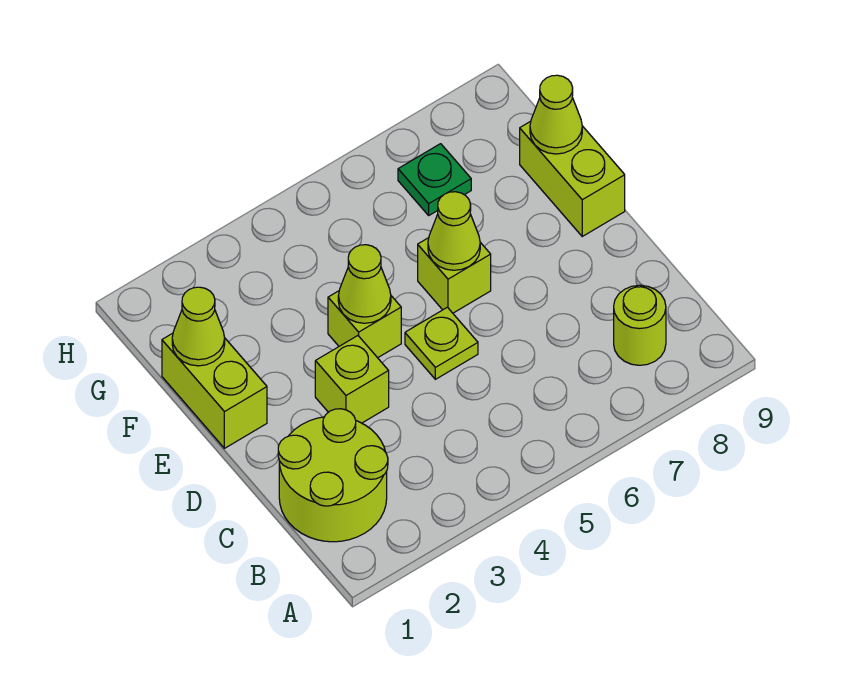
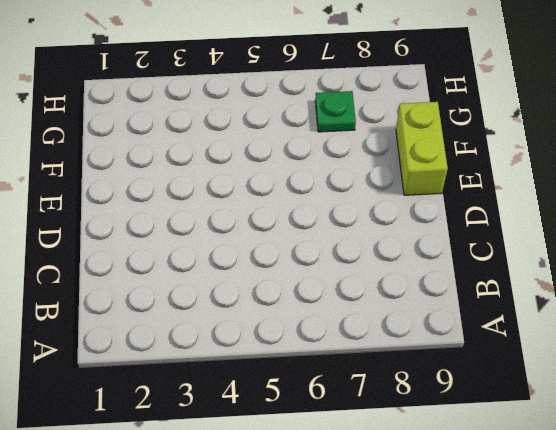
none -> lime round brick B1:C2 level 1
none -> lime round brick B8 level 1
none -> lime brick D3 level 1

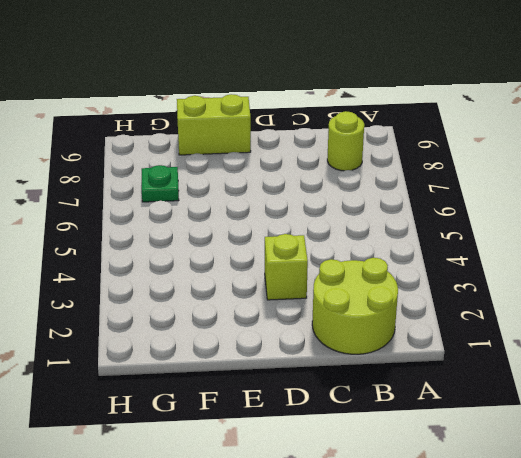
none -> lime plate D5 level 1
none -> lime brick E1:F1 level 1
none -> lime brick E4 level 1

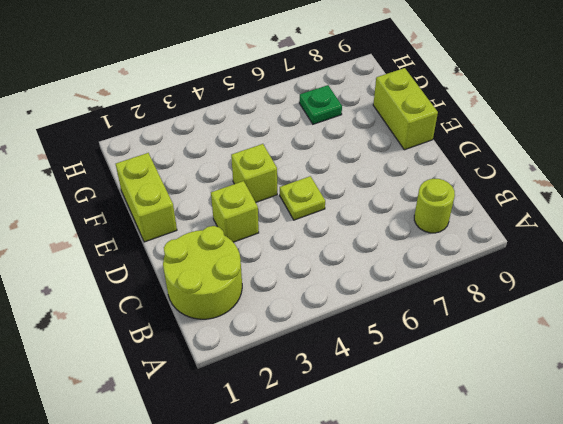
none -> lime brick E6 level 1
none -> lime cone E4 level 2
none -> lime cone E6 level 2

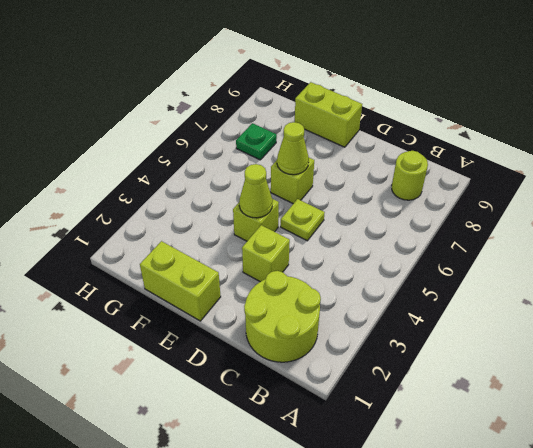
none -> lime cone F1 level 2
none -> lime cone F9 level 2

